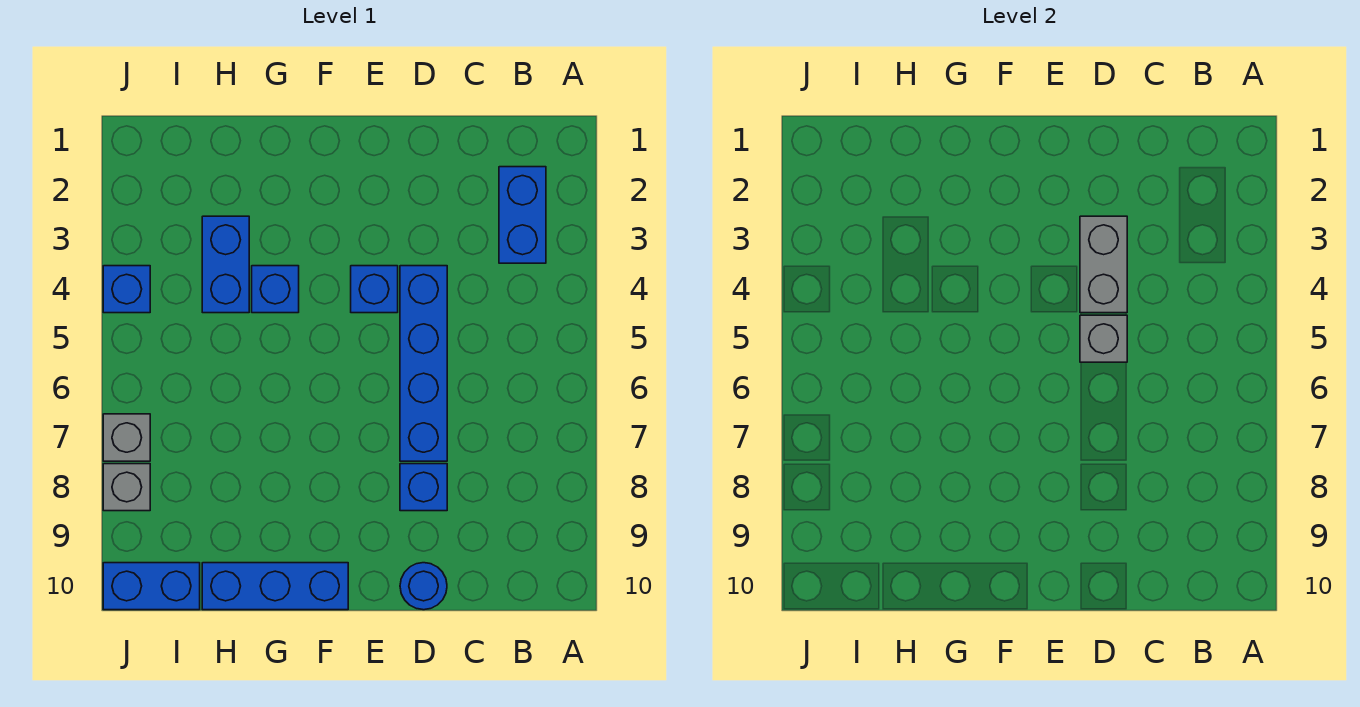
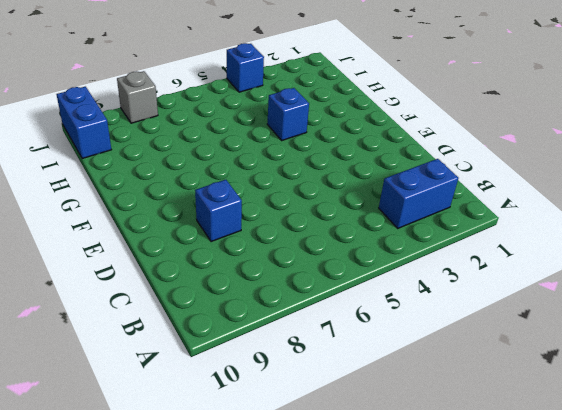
none -> blue brick D4:D7 level 1
none -> blue round brick D10 level 1
none -> blue brick E4 level 1

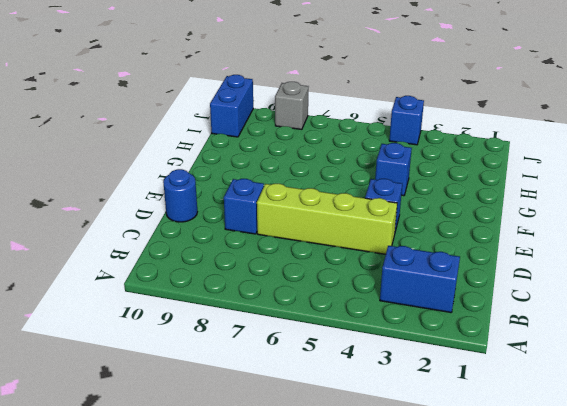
lime brick D4:D7 level 1 -> blue brick D4:D7 level 1
none -> blue brick F10:H10 level 1
none -> blue brick H3:H4 level 1
none -> grey brick J7 level 1

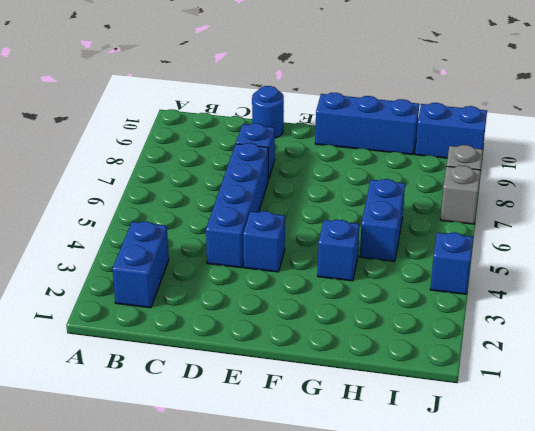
blue brick H5:H6 level 1 -> blue brick H3:H4 level 1
none -> grey brick D3:D4 level 2
none -> grey brick D5 level 2

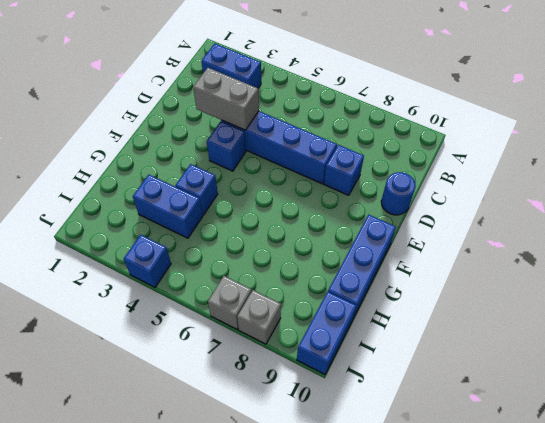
none -> grey brick D5 level 2

